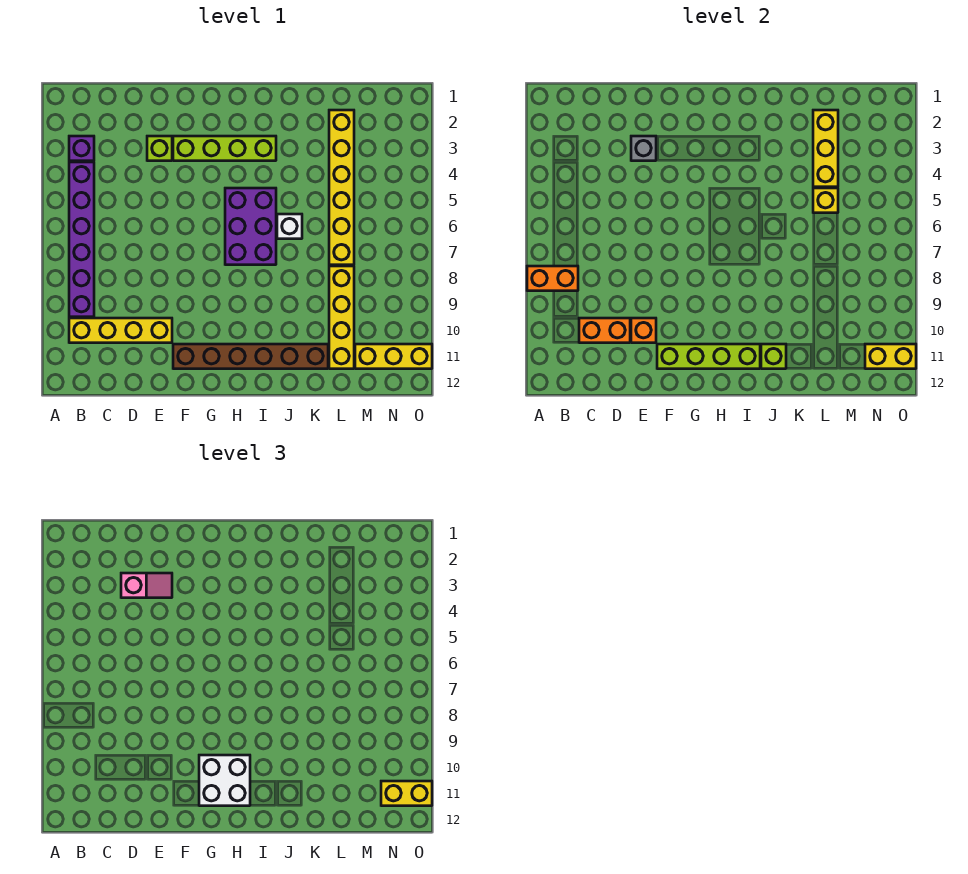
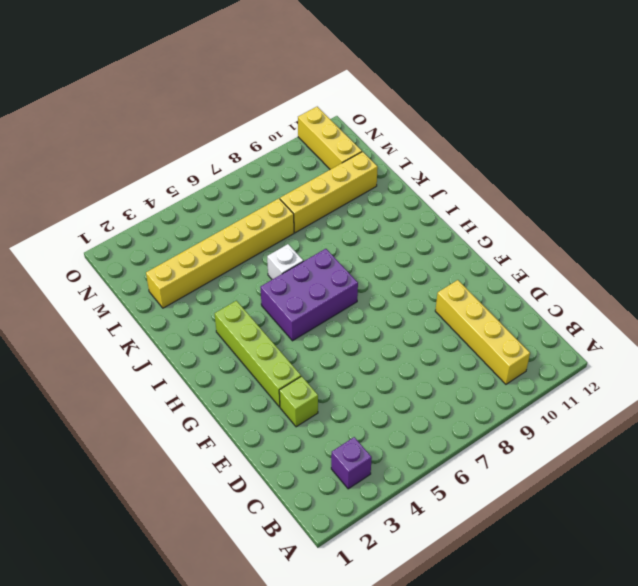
none -> purple brick B4:B9 level 1
none -> brown brick F11:K11 level 1
none -> orange brick A8:B8 level 2

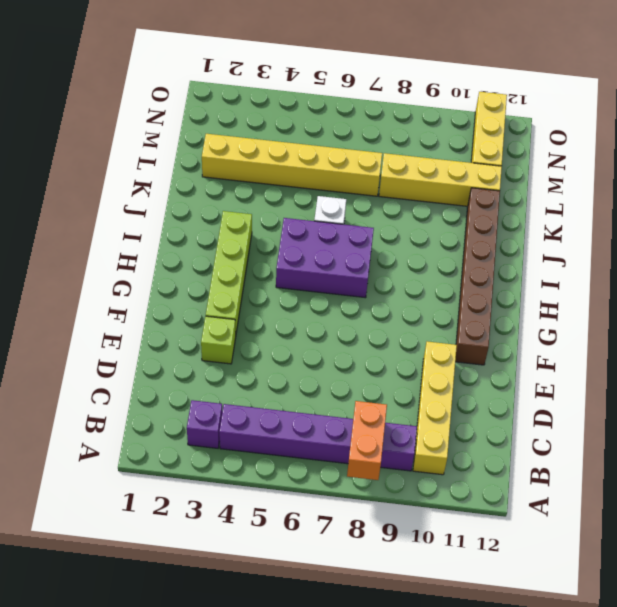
none -> orange brick C10:D10 level 2
none -> grey brick E3 level 2
none -> orange brick E10 level 2

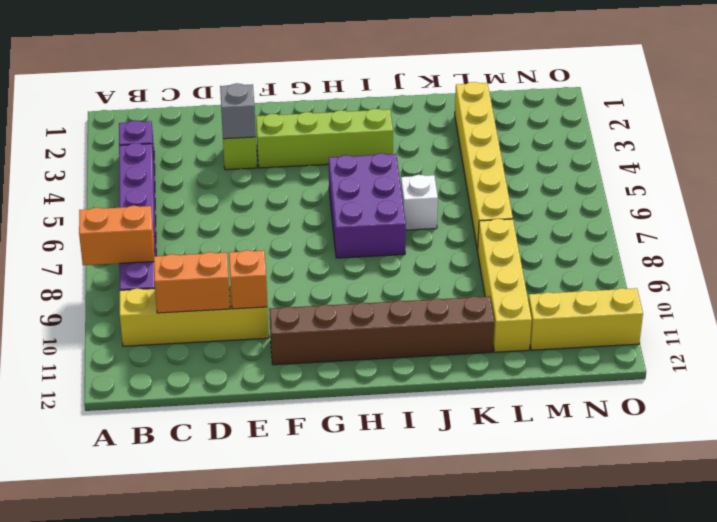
none -> lime brick F11:I11 level 2
none -> lime brick J11 level 2
none -> yellow brick L2:L4 level 2

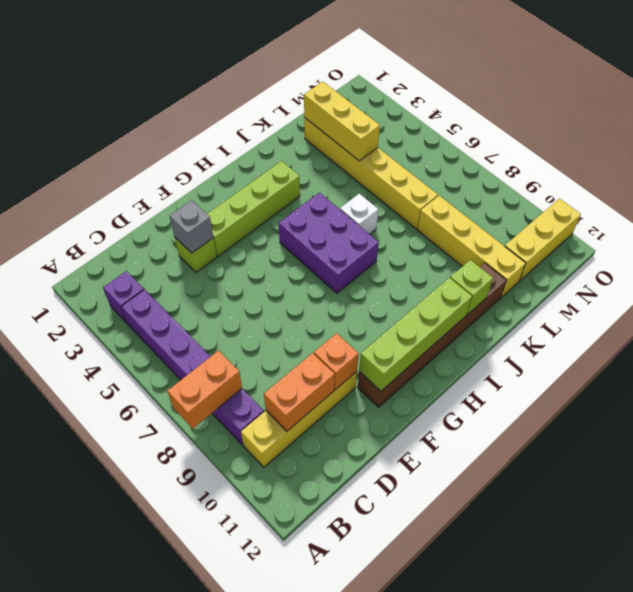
none -> yellow brick L5 level 2
none -> yellow brick N11:O11 level 2
none -> pink slope D3:E3 level 3 top D

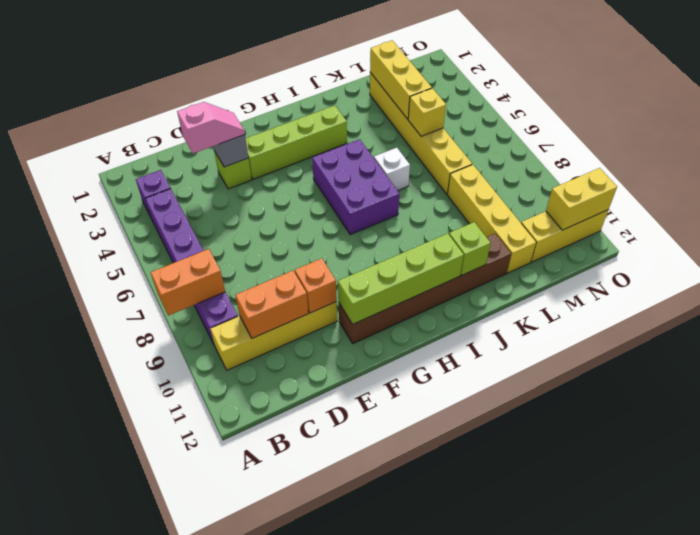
none -> white brick G10:H11 level 3
none -> yellow brick N11:O11 level 3

